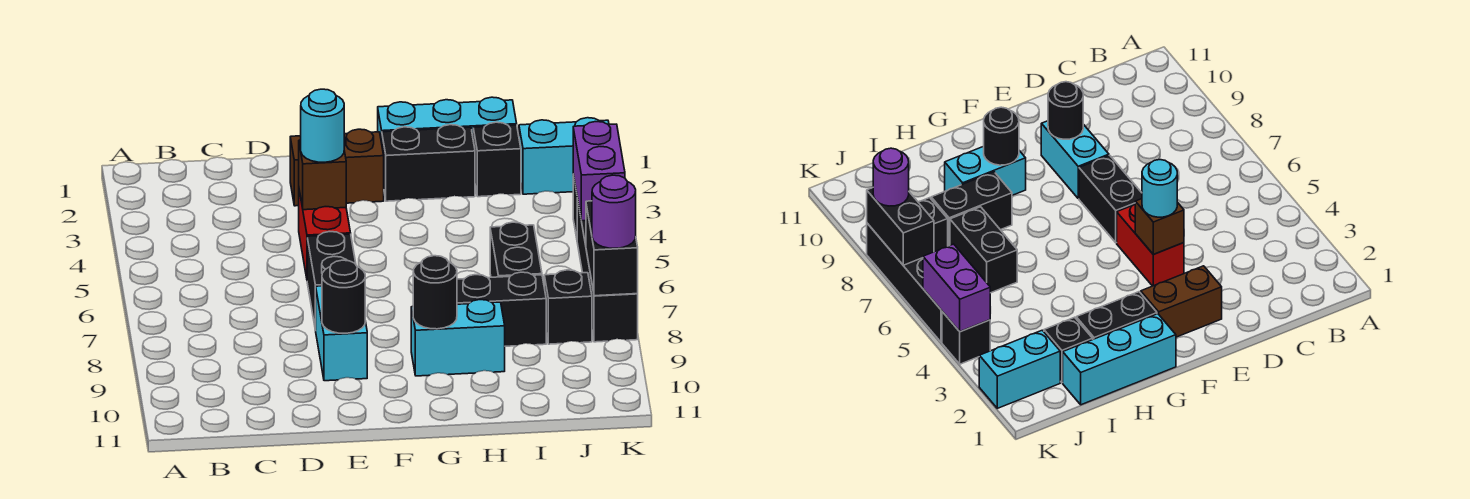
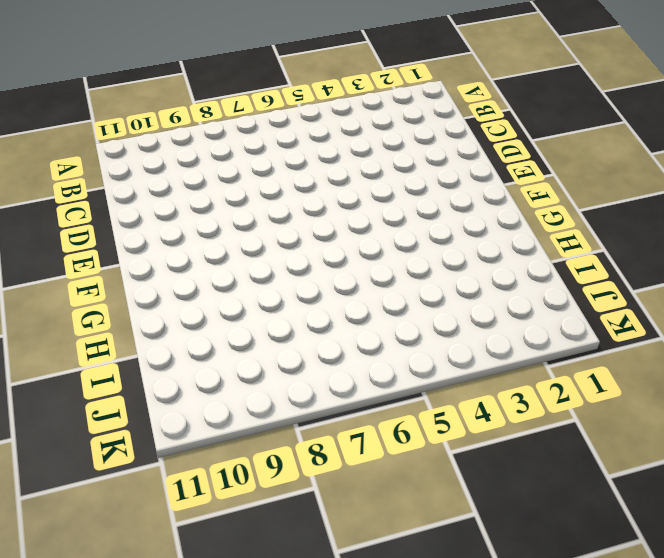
none -> brown brick E2:F2 level 1
none -> red brick E4:E5 level 1
none -> black brick E6:E7 level 1

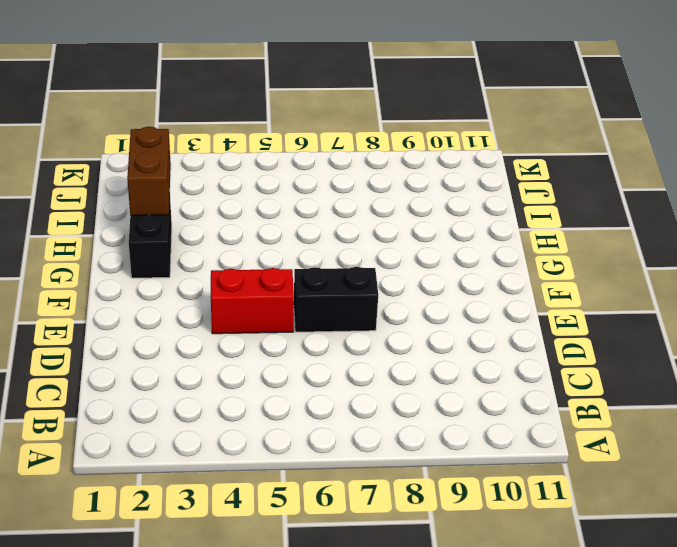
brown brick H2:I2 level 2 -> brown brick E2:F2 level 1
none -> cyan brick E8:E9 level 1
none -> cyan brick G1:I1 level 1
none -> cyan brick G9:H9 level 1

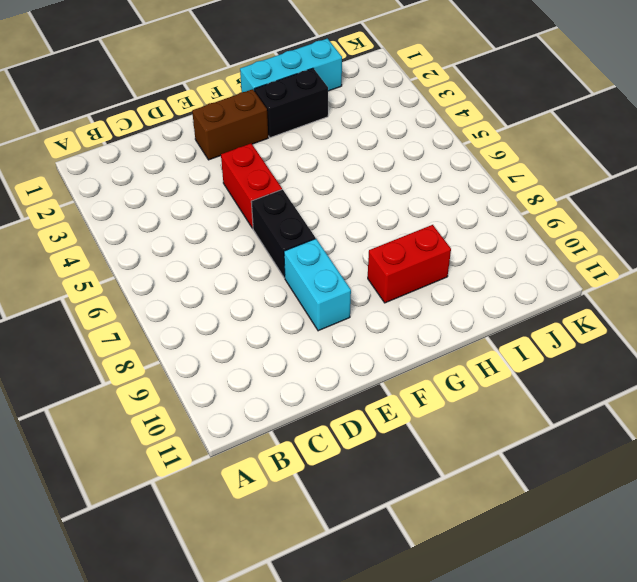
red brick G9:H9 level 1 -> cyan brick G9:H9 level 1
none -> black brick H8:I8 level 1
none -> black brick I2 level 1
none -> black brick I6:I7 level 1

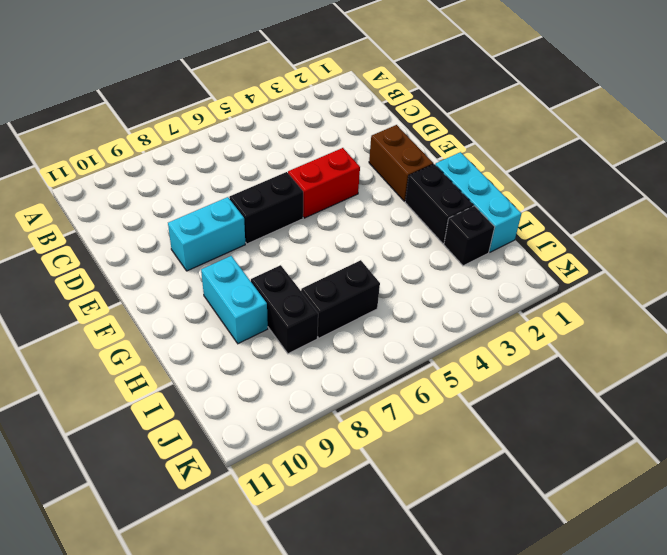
none -> cyan brick J2:K2 level 1
none -> black brick J8 level 1
none -> black brick K4 level 1

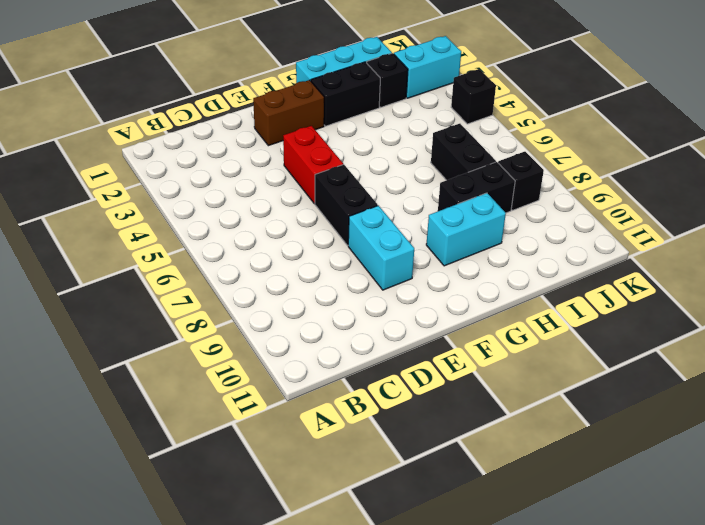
none -> black brick K5:K8 level 1
none -> brown brick E4 level 2
none -> black round brick E9 level 2

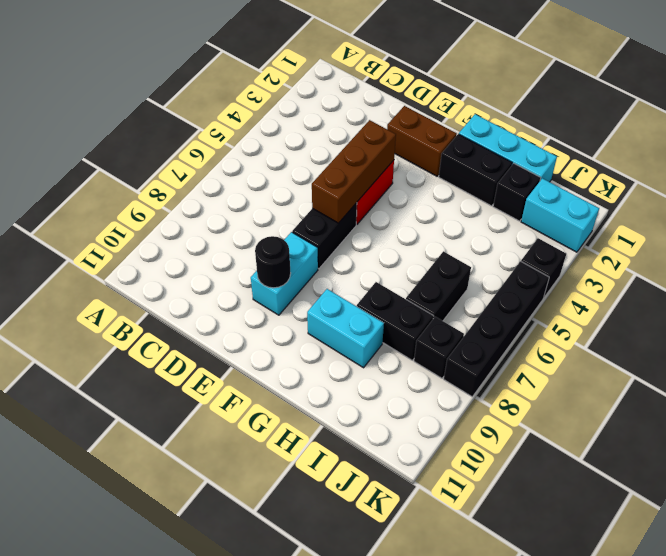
brown brick E4:E6 level 2 -> brown brick E4 level 2
none -> black round brick G9 level 2
none -> purple brick K4:K5 level 2
none -> black brick K7:K8 level 2

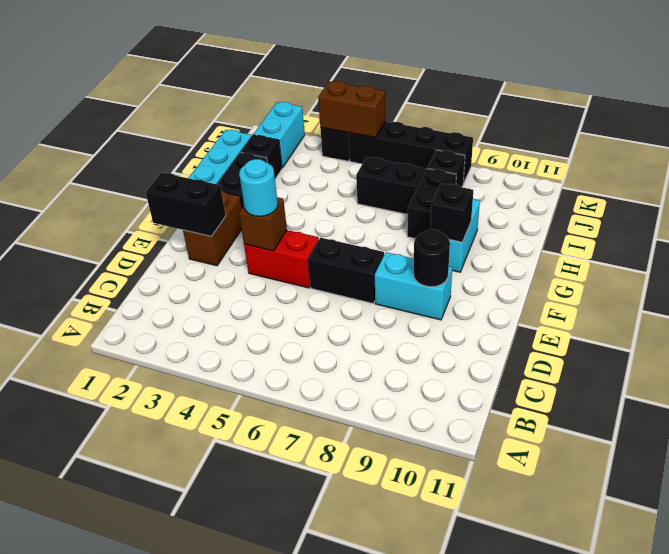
black brick E1:E2 level 2 -> black brick K7:K8 level 2
black brick G9 level 2 -> black round brick G9 level 2
brown brick K4:K5 level 2 -> purple brick K4:K5 level 2
none -> purple round brick K8 level 3

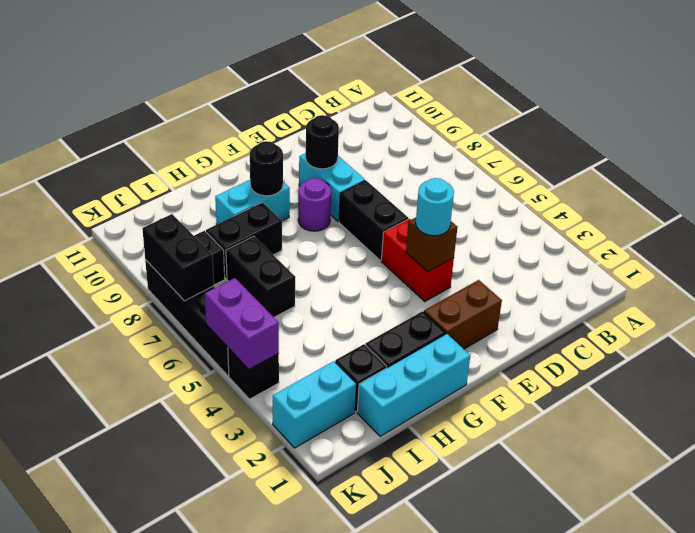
purple round brick F8 level 1 -> purple round brick K8 level 3

